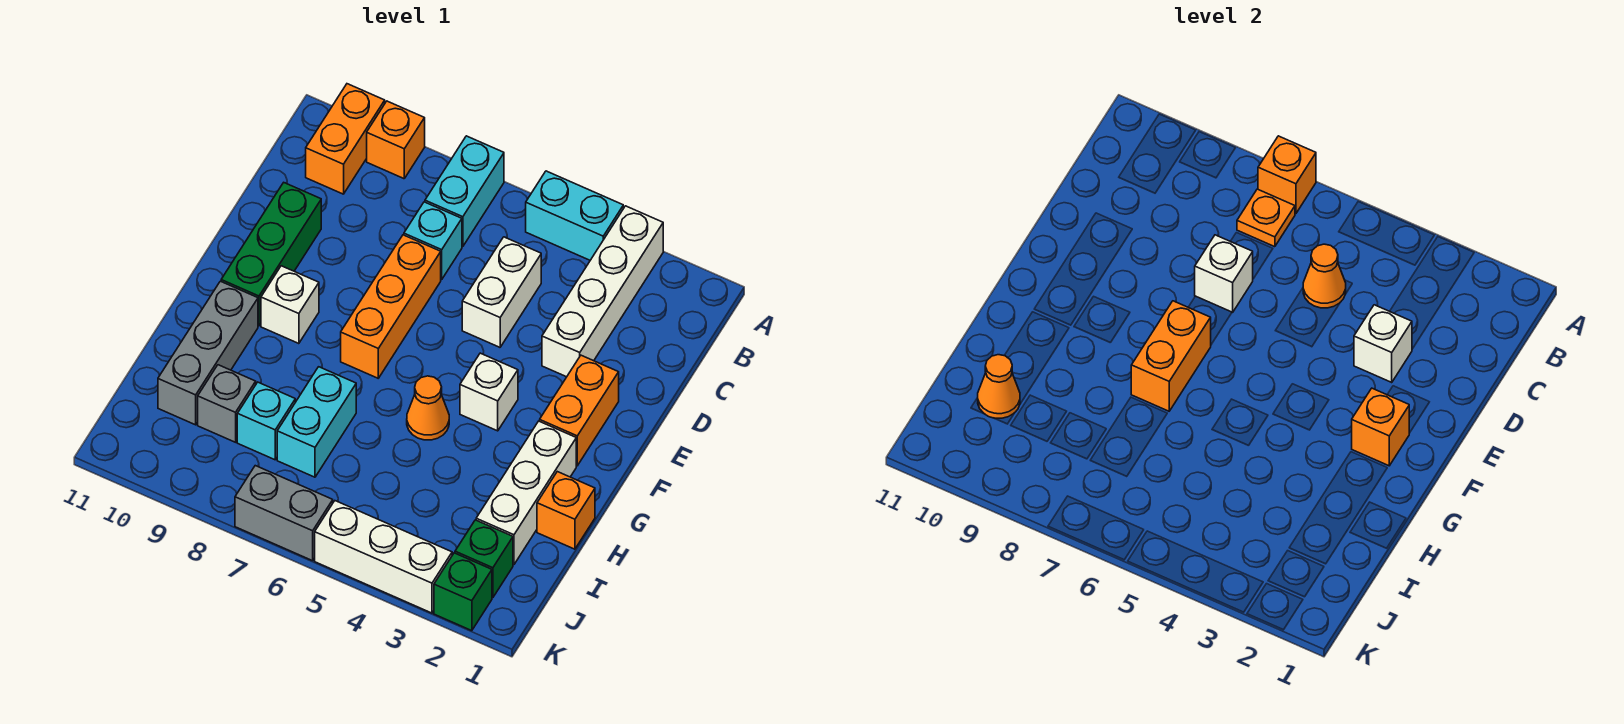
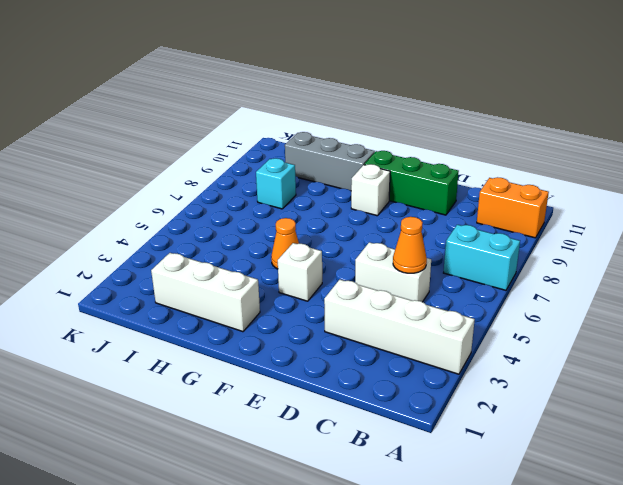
none -> cyan brick A4:A5 level 1
none -> orange brick A9 level 1
none -> cyan brick C7 level 1
none -> orange brick D7:F7 level 1

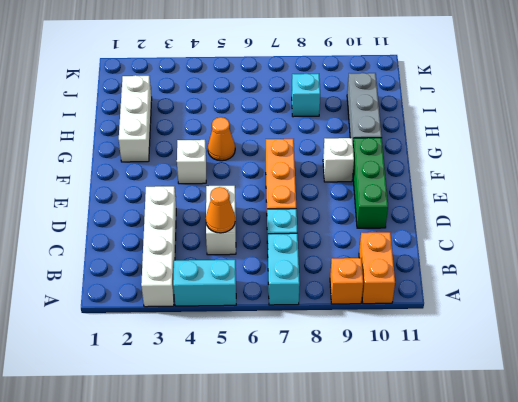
none -> orange brick E2:F2 level 1
none -> orange brick H1 level 1
none -> cyan brick H7:I7 level 1
none -> grey brick I9 level 1

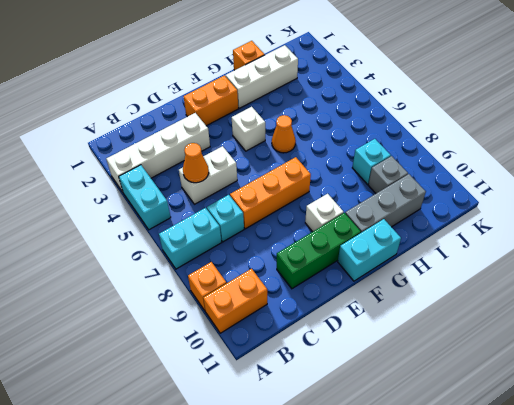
cyan brick F11:G11 level 1 -> cyan brick H7:I7 level 1
none -> green brick J2 level 1
none -> green brick K2 level 1
none -> white brick K3:K5 level 1
none -> grey brick K6:K7 level 1

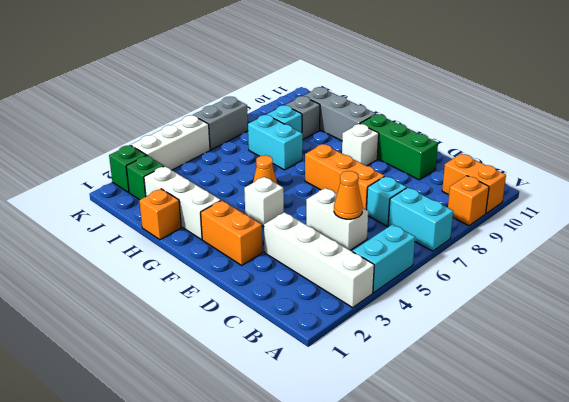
none -> orange brick A7 level 2
none -> orange plate B7 level 2
none -> white brick D3 level 2
none -> white brick D7 level 2

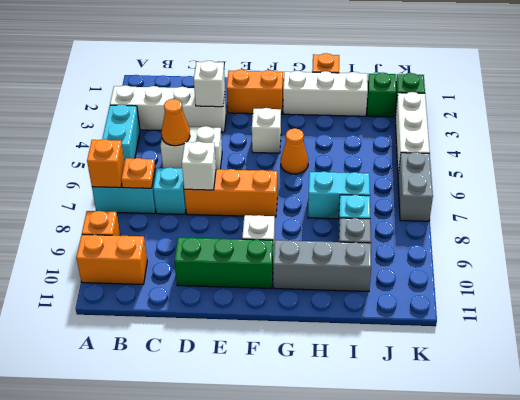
none -> orange brick F2 level 2
none -> orange brick F7:G7 level 2
none -> orange cone I10 level 2

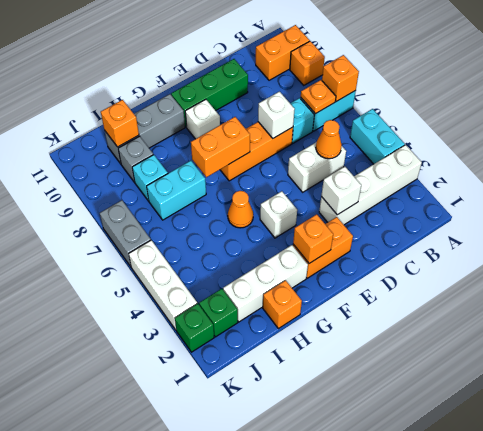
orange brick I10 level 2 -> orange cone I10 level 2

